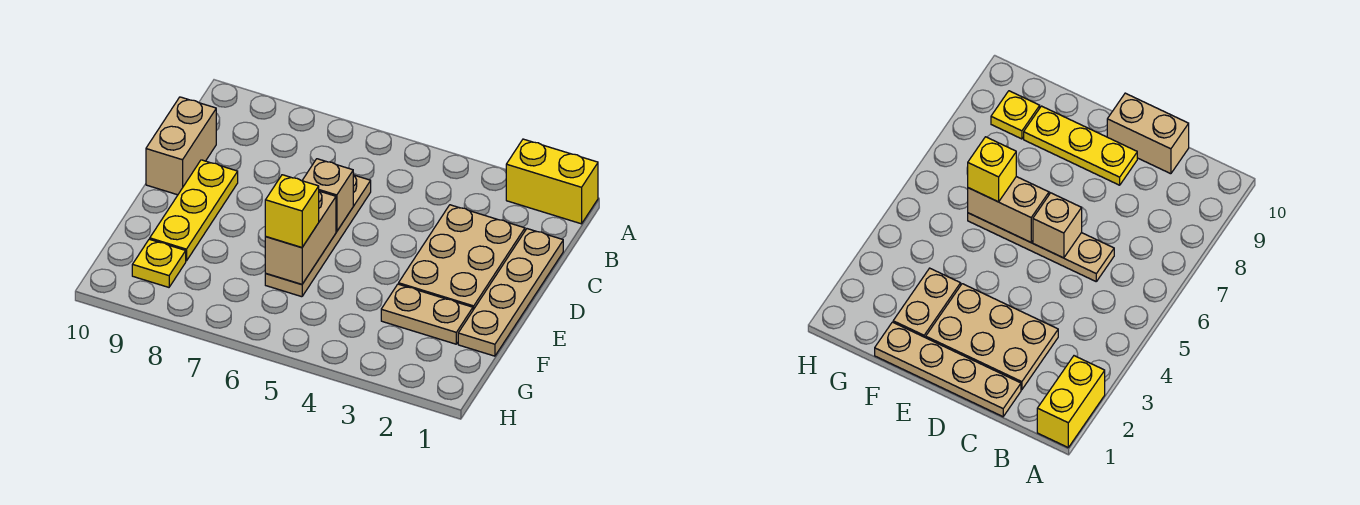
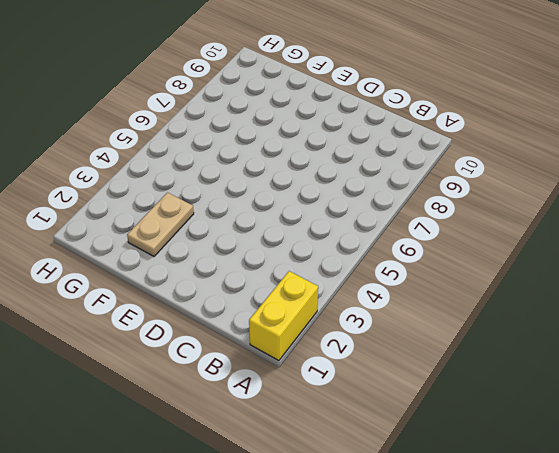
none -> tan plate C1:F1 level 1
none -> tan plate C2:E3 level 1

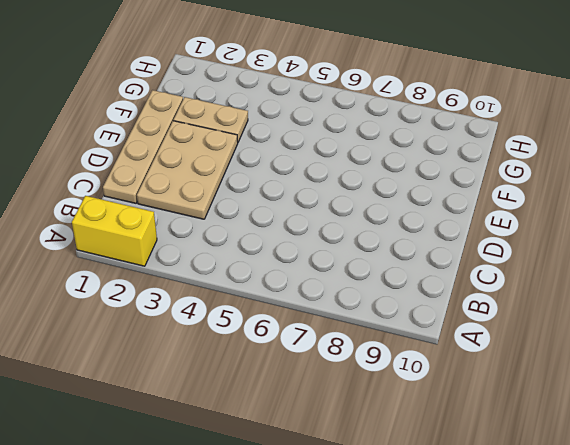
none -> tan plate C6:F6 level 1
none -> tan brick C10:D10 level 1

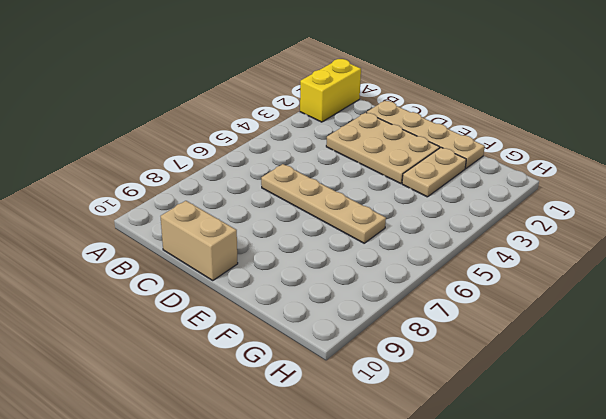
none -> yellow plate D9:F9 level 1
none -> yellow plate G9 level 1

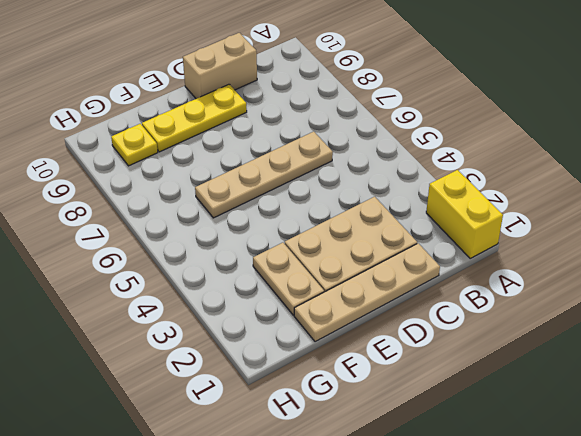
none -> tan brick D6 level 2
none -> tan brick E6:F6 level 2

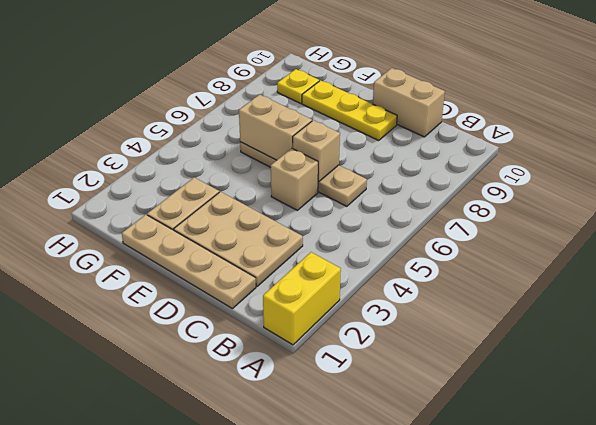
tan brick D5 level 1 -> none
none -> yellow brick F6 level 3

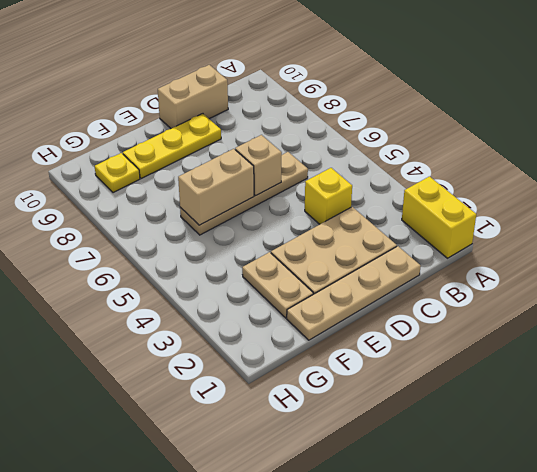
yellow brick C4 level 1 -> yellow brick F6 level 3

